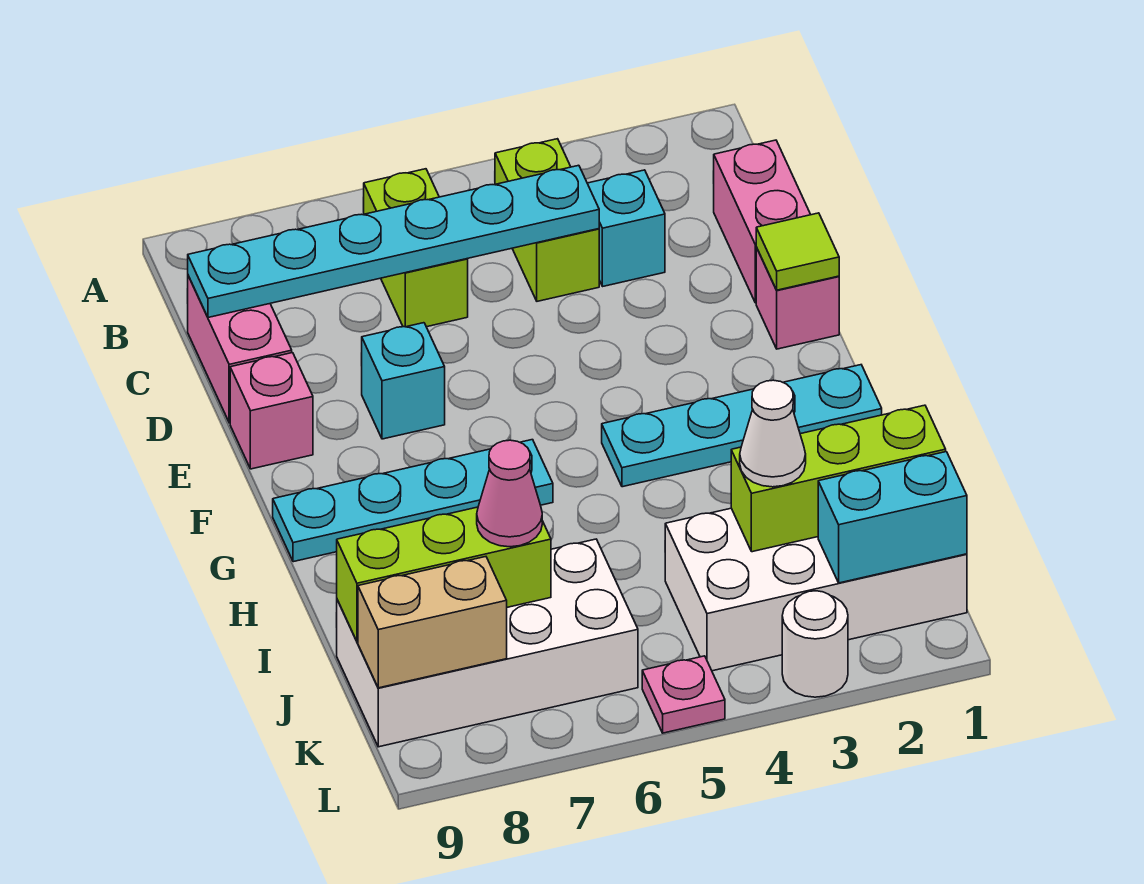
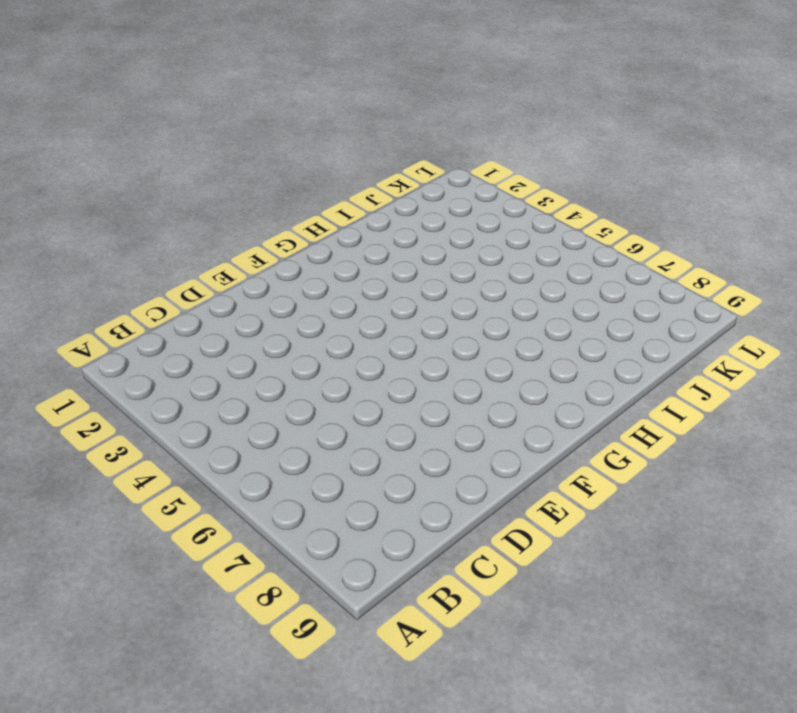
none -> lime brick B4:C4 level 1
none -> lime brick B6:C6 level 1
none -> pink brick C1:D1 level 1

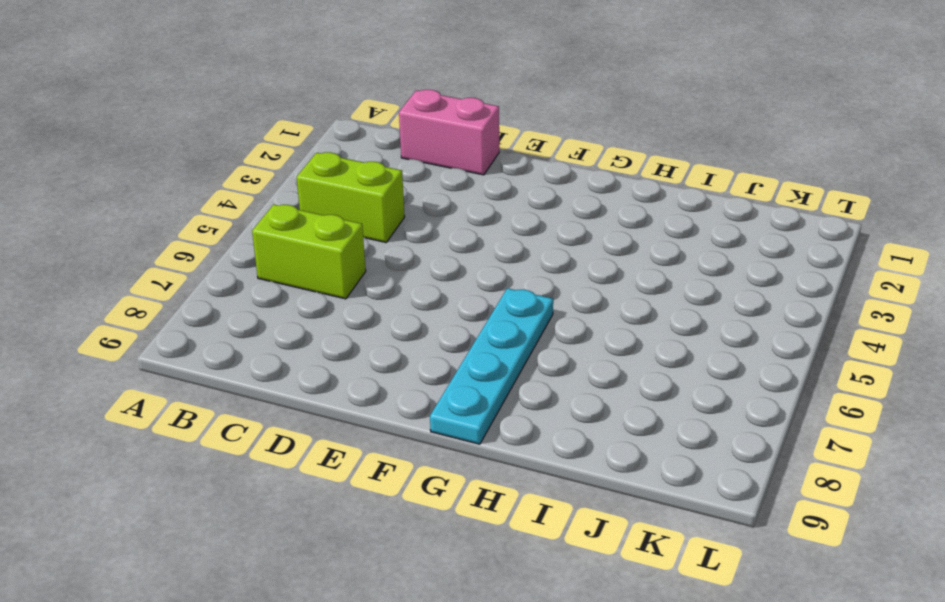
none -> cyan brick C3 level 1
none -> pink brick C9:D9 level 1
none -> pink brick E1 level 1

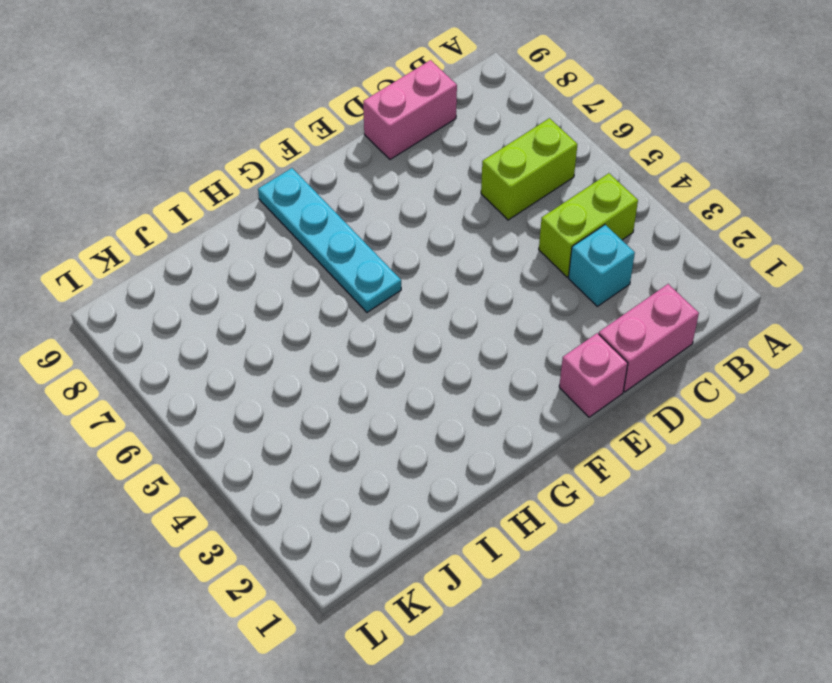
none -> cyan brick E7 level 1
none -> pink brick E9 level 1
none -> cyan plate G1:G4 level 1

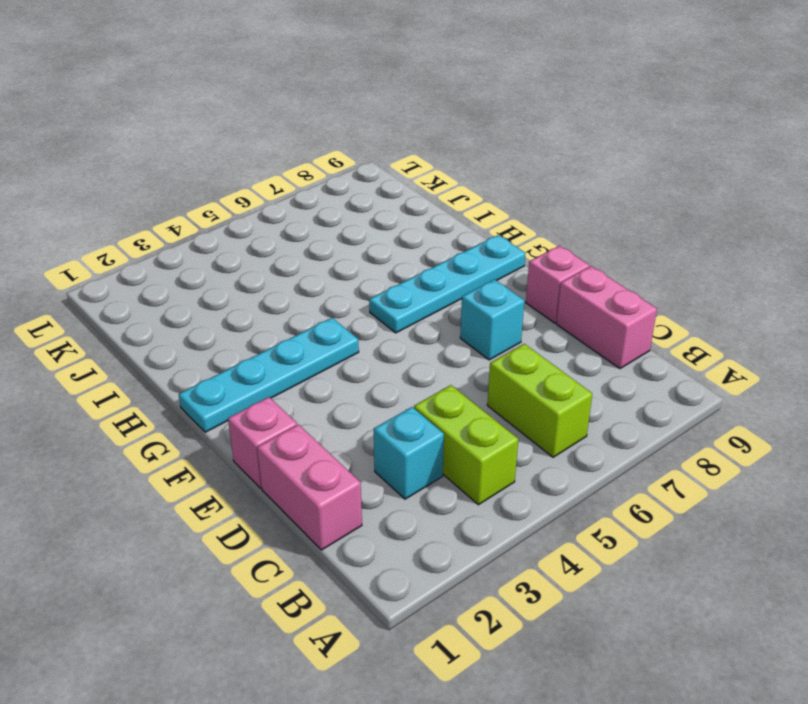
none -> white brick J1:K4 level 1
none -> white brick J6:K9 level 1
none -> white round brick L3 level 1

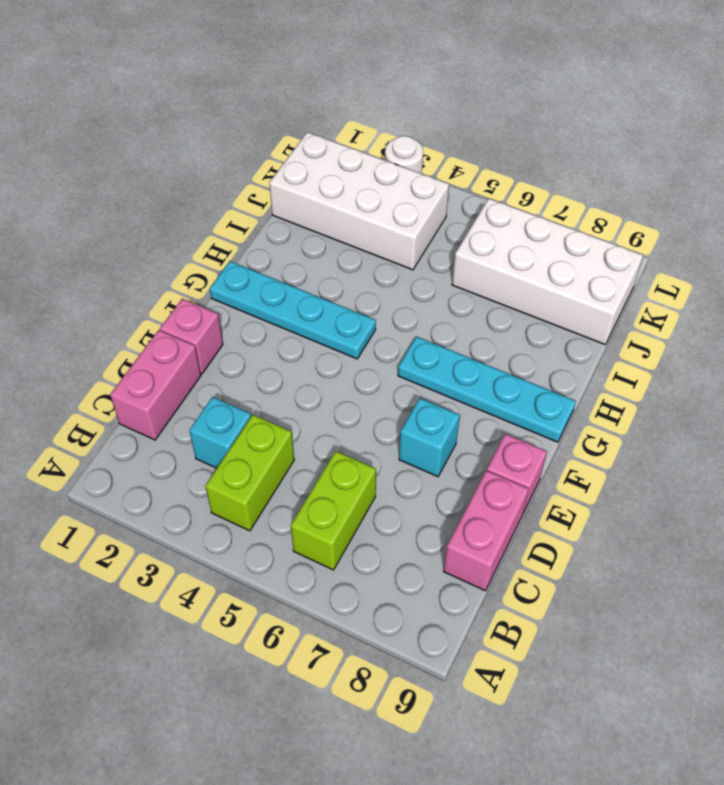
none -> pink plate L5 level 1
none -> cyan plate C4:C9 level 2
none -> lime tile E1 level 2

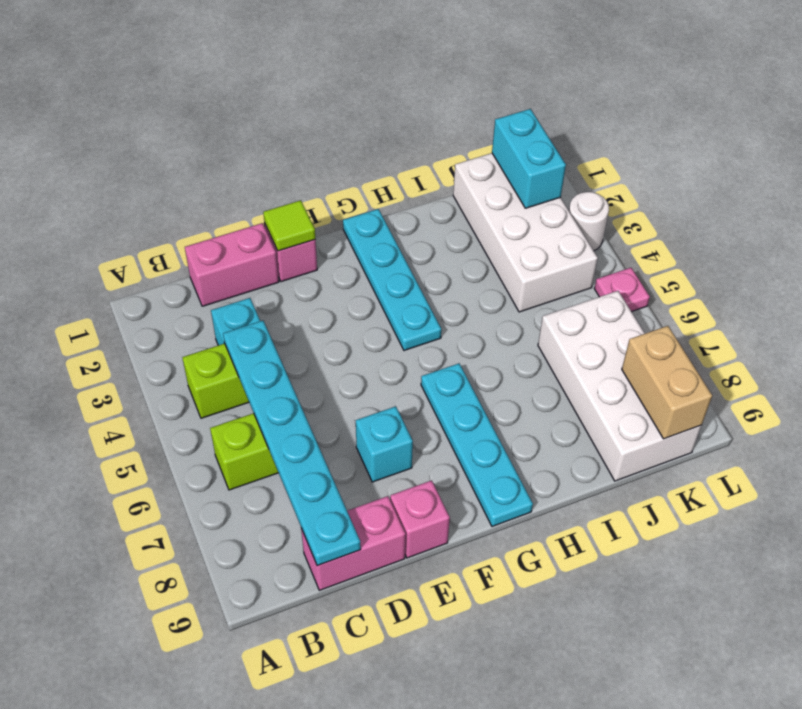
none -> lime brick J1:J3 level 2
none -> lime brick J7:J9 level 2
none -> white cone J3 level 3

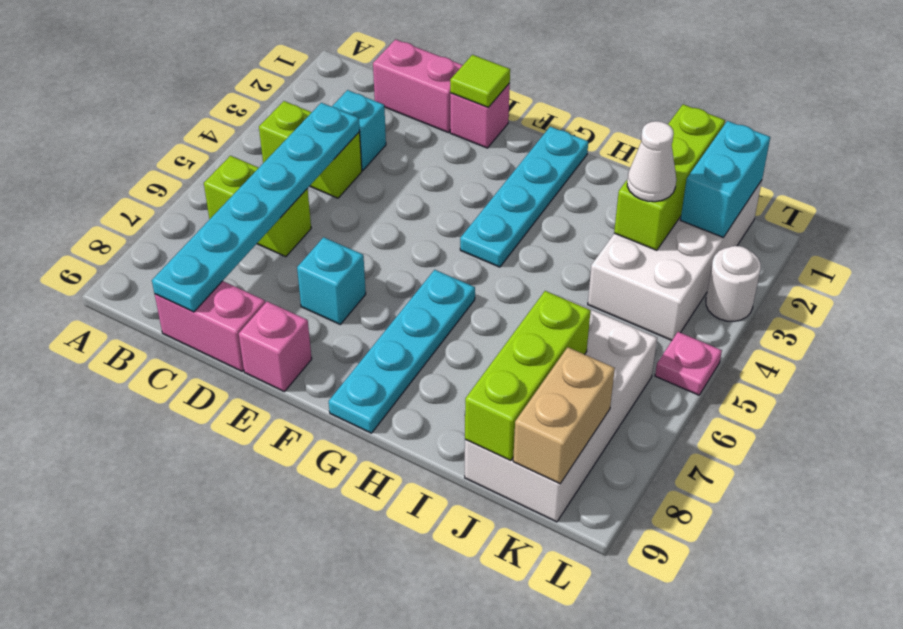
none -> pink cone J7 level 3

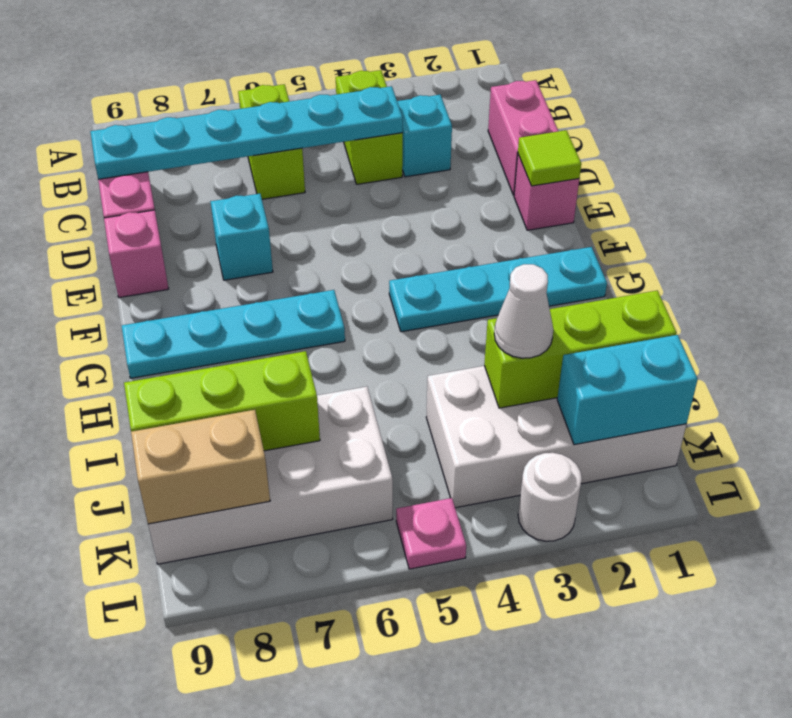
none -> pink cone J7 level 3

